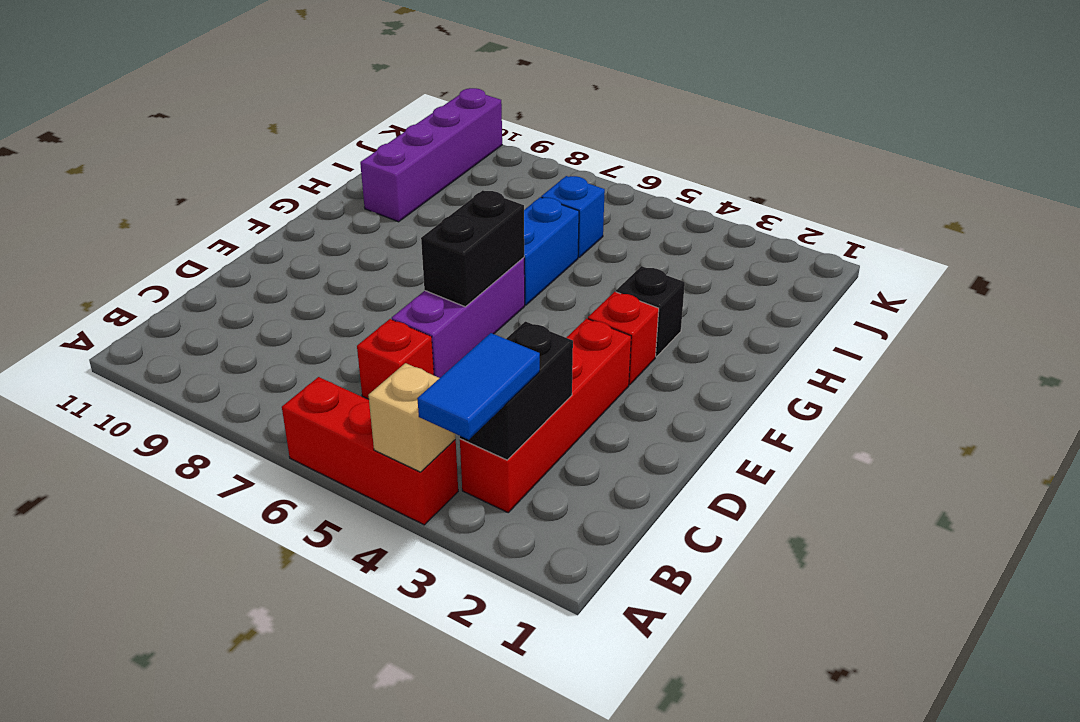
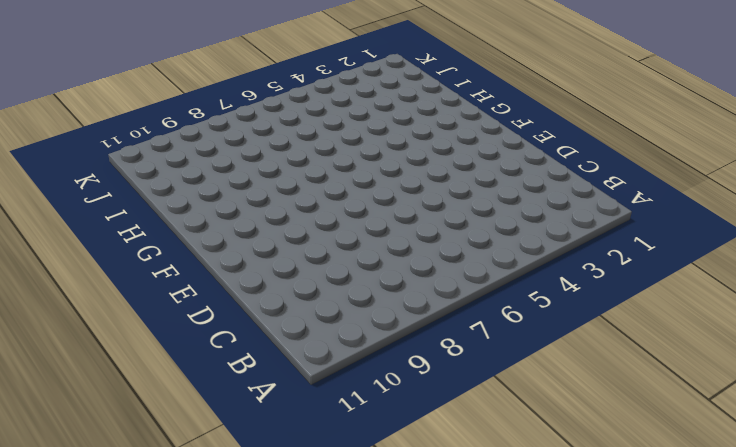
none -> red brick A4:A6 level 1
none -> red brick B3:E3 level 1
none -> red brick C6 level 1

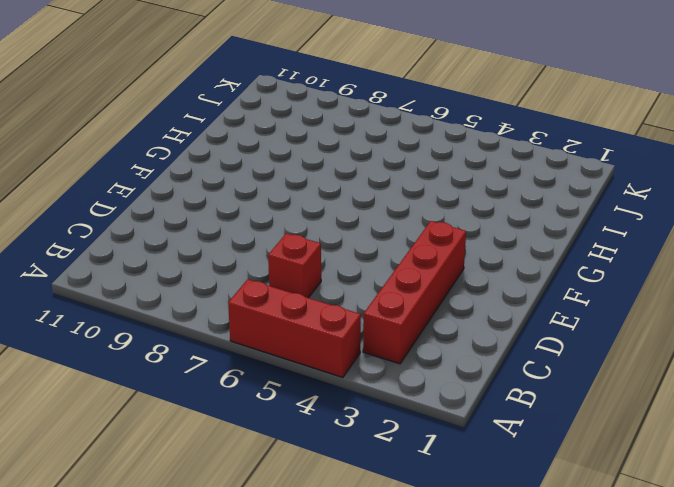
none -> purple brick D6:F6 level 1
none -> red brick F3 level 1
none -> black brick G3 level 1

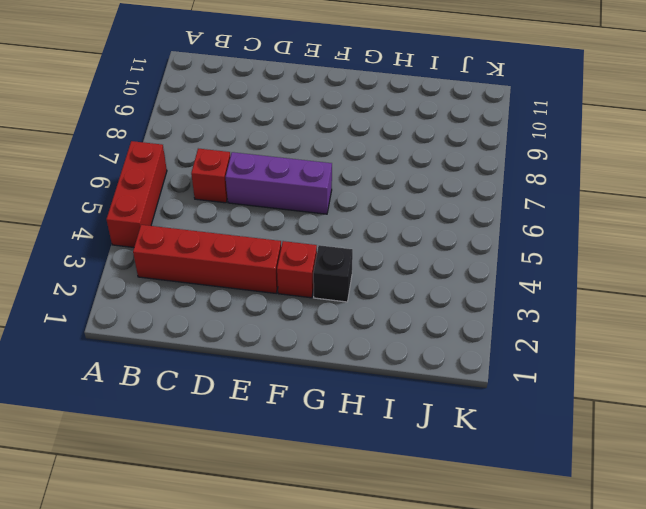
none -> blue brick G6:H6 level 1
none -> purple brick H10:K10 level 1
none -> blue brick I6 level 1

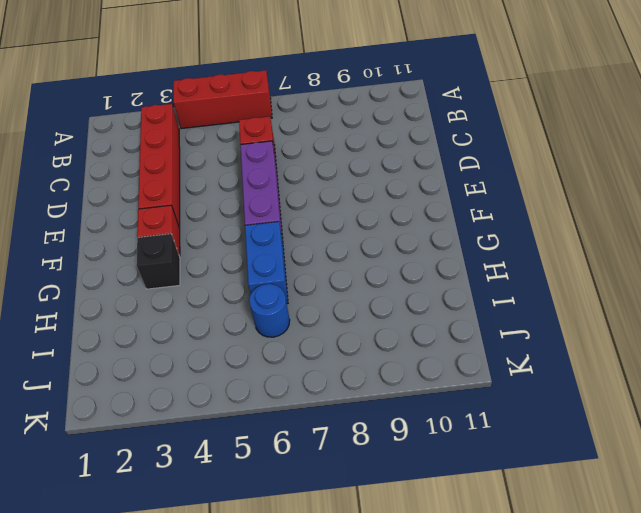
blue round brick I6 level 1 -> blue brick I6 level 1
none -> purple brick H10:K10 level 1
none -> tan brick A4 level 2
none -> black brick B3:C3 level 2

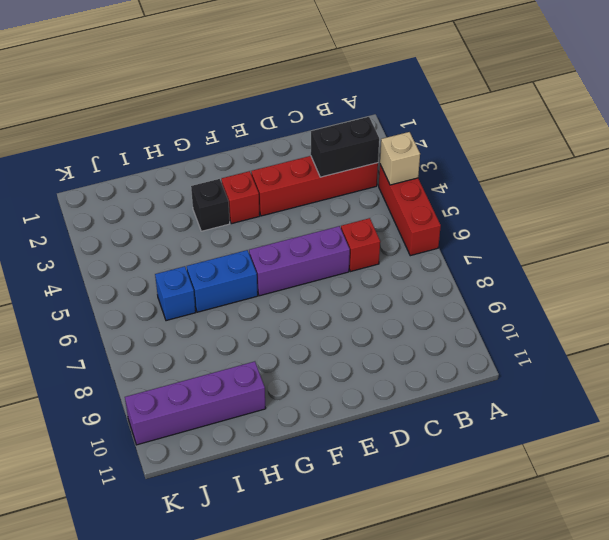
none -> black brick E6:F6 level 2
none -> blue tile A3:B3 level 3

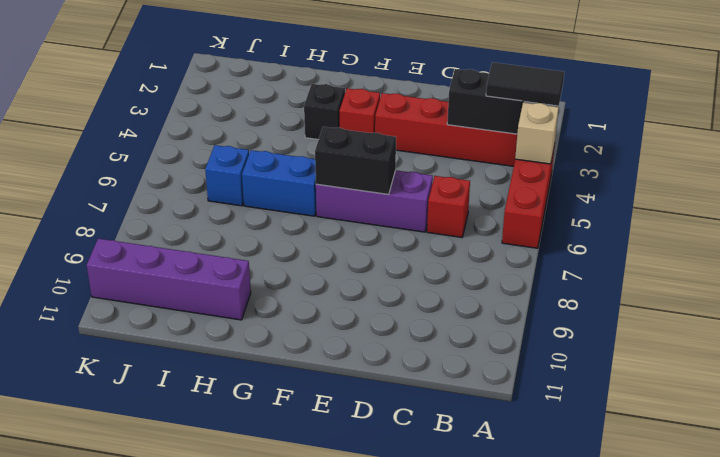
black tile A3:B3 level 3 -> blue tile A3:B3 level 3

